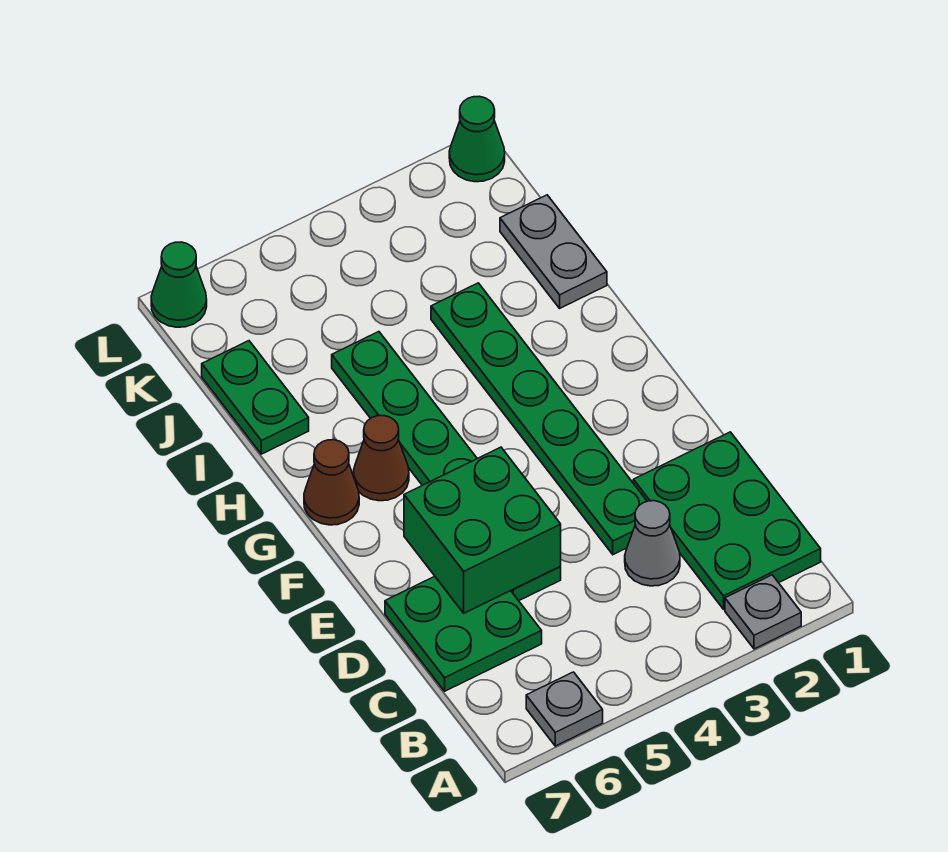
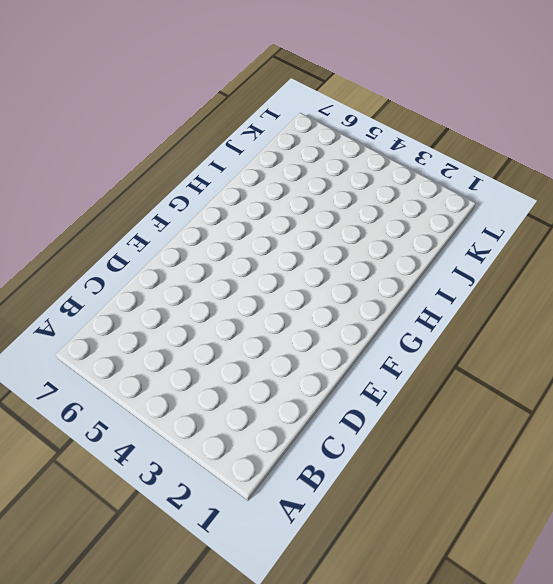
none -> grey plate A2 level 1
none -> grey plate A6 level 1
none -> green plate B1:D2 level 1

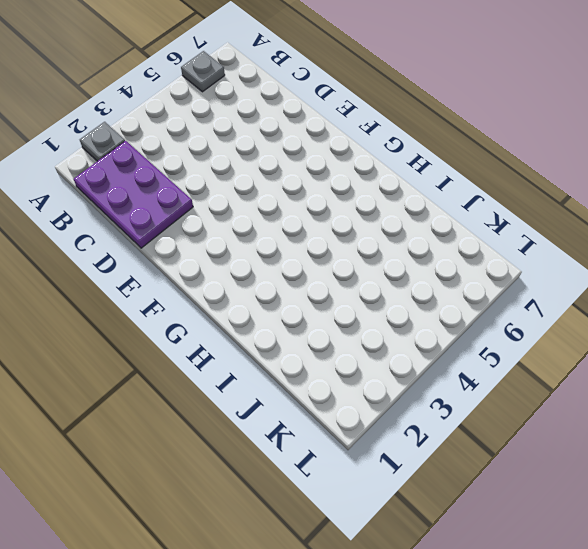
purple plate B1:D2 level 1 -> green plate B1:D2 level 1
none -> grey cone C3 level 1
none -> green plate C6:D7 level 1
none -> green plate D3:I3 level 1

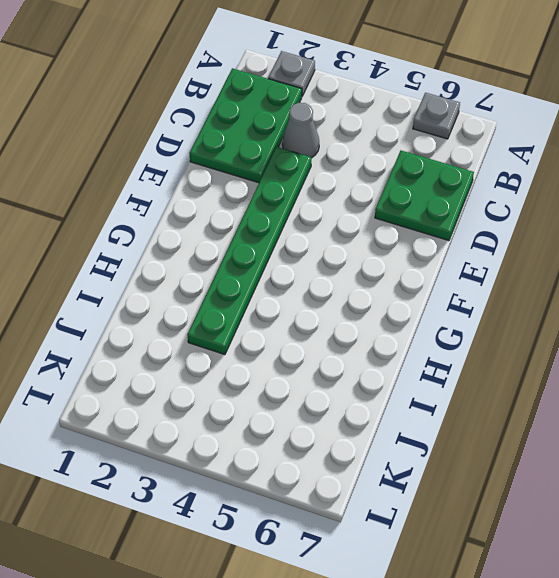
none -> green plate D5:I5 level 1
none -> brown cone G6 level 1
none -> brown cone G7 level 1

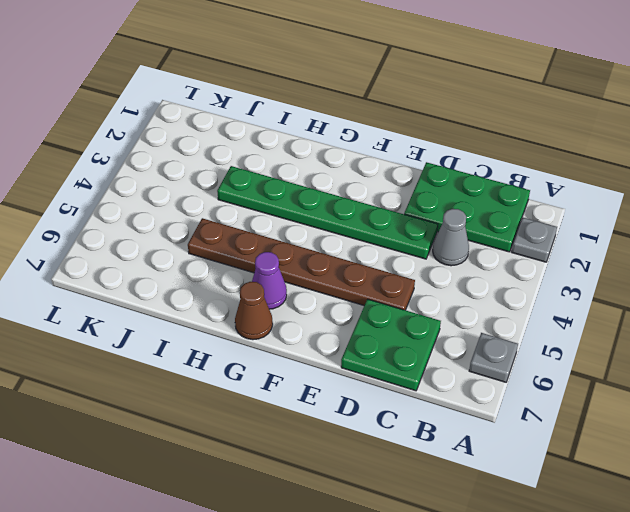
brown plate D5:I5 level 1 -> green plate D5:I5 level 1
purple cone G6 level 1 -> brown cone G6 level 1
none -> grey plate I1:J1 level 1
none -> green plate I7:J7 level 1
none -> green cone L1 level 1

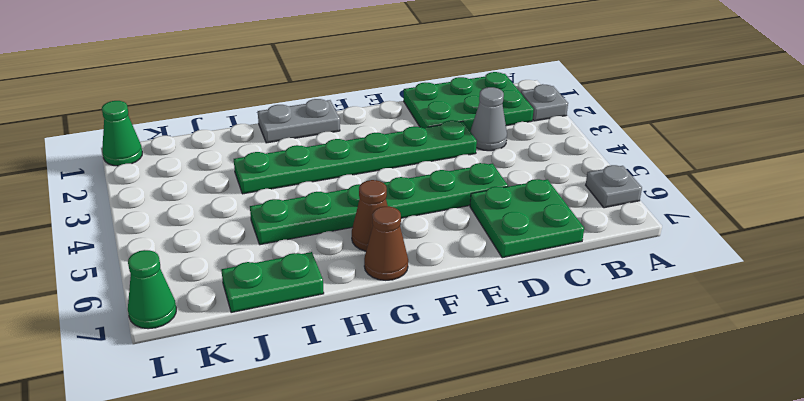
grey plate G1:H1 level 1 -> grey plate I1:J1 level 1
none -> green brick D5:E6 level 2

